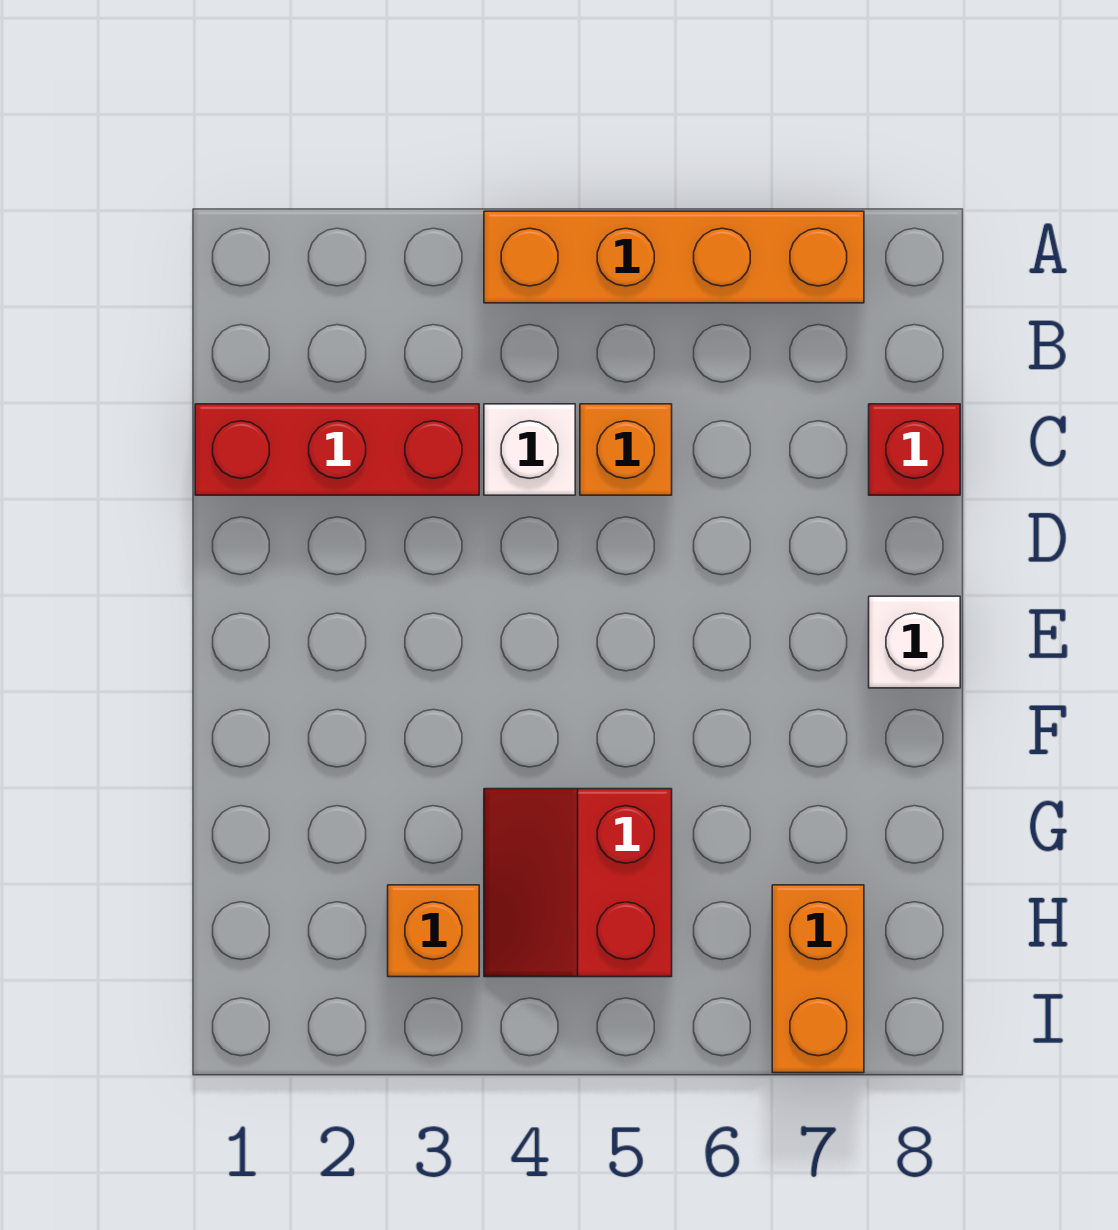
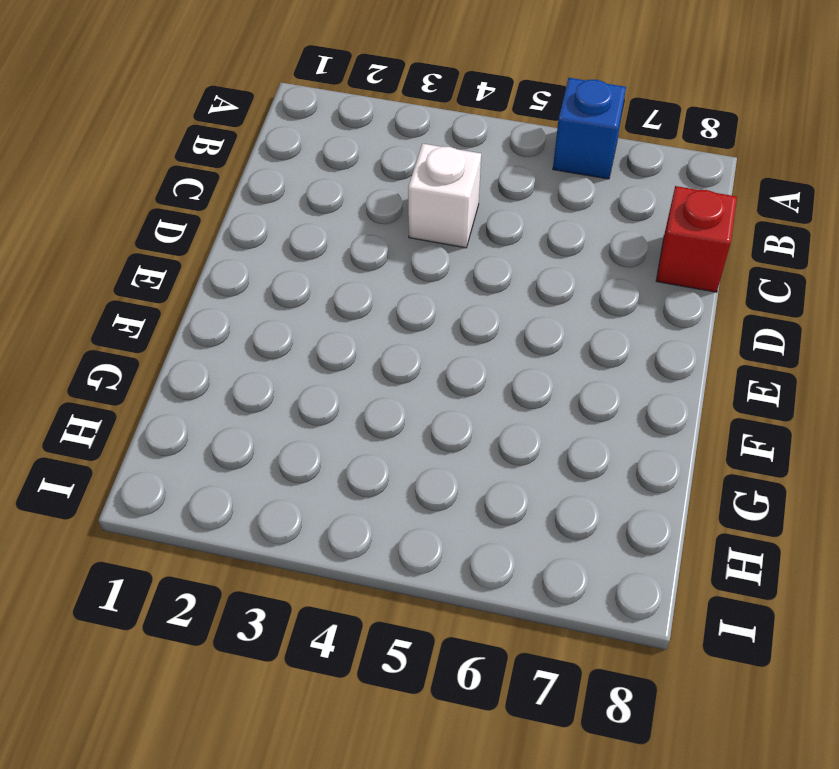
blue brick A6 level 1 -> orange brick A4:A7 level 1
none -> red brick C1:C3 level 1
none -> orange brick C5 level 1

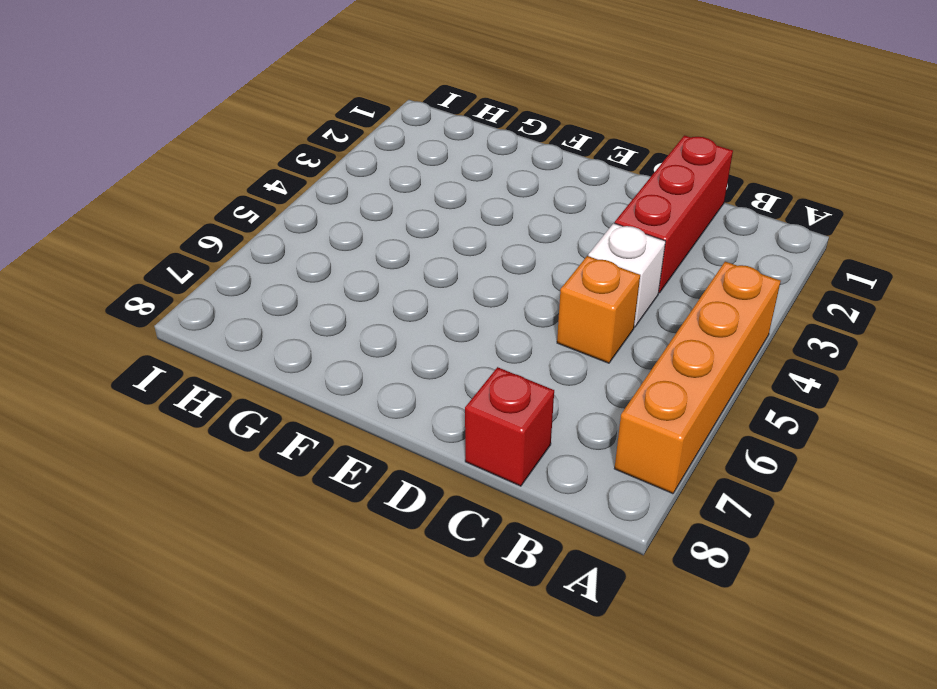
none -> white brick E8 level 1
none -> red slope G4:H5 level 1 top 5

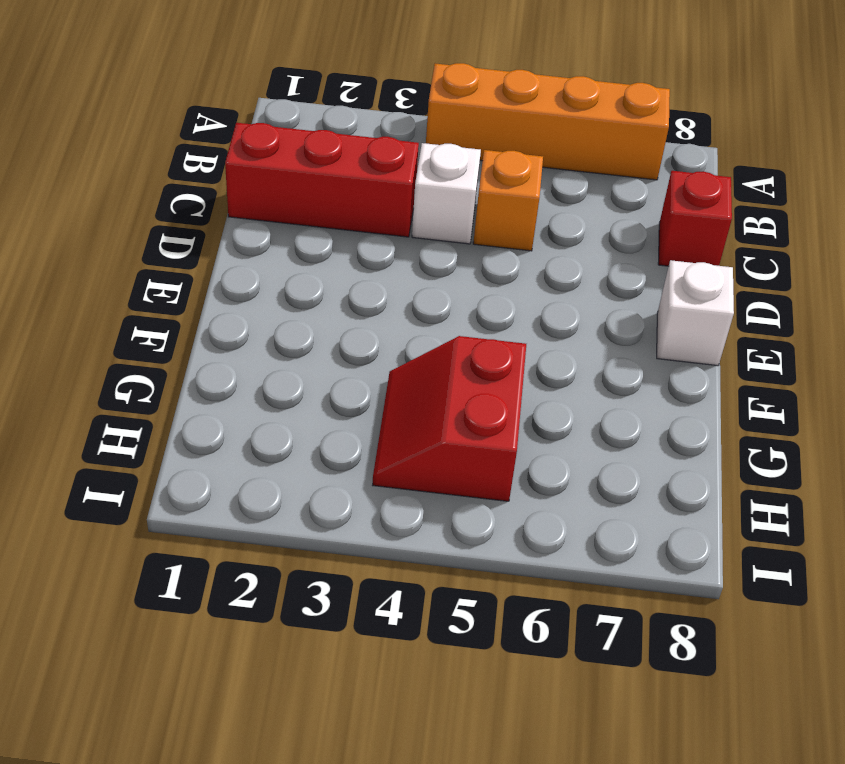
none -> orange brick H3 level 1
none -> orange brick H7:I7 level 1

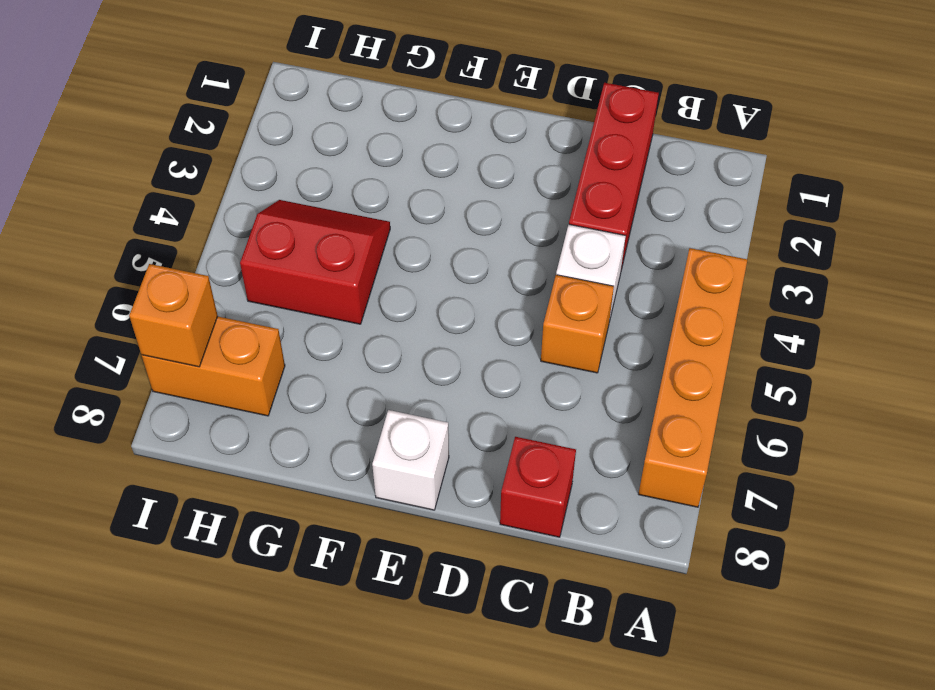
orange brick I7 level 2 -> orange brick H3 level 1

